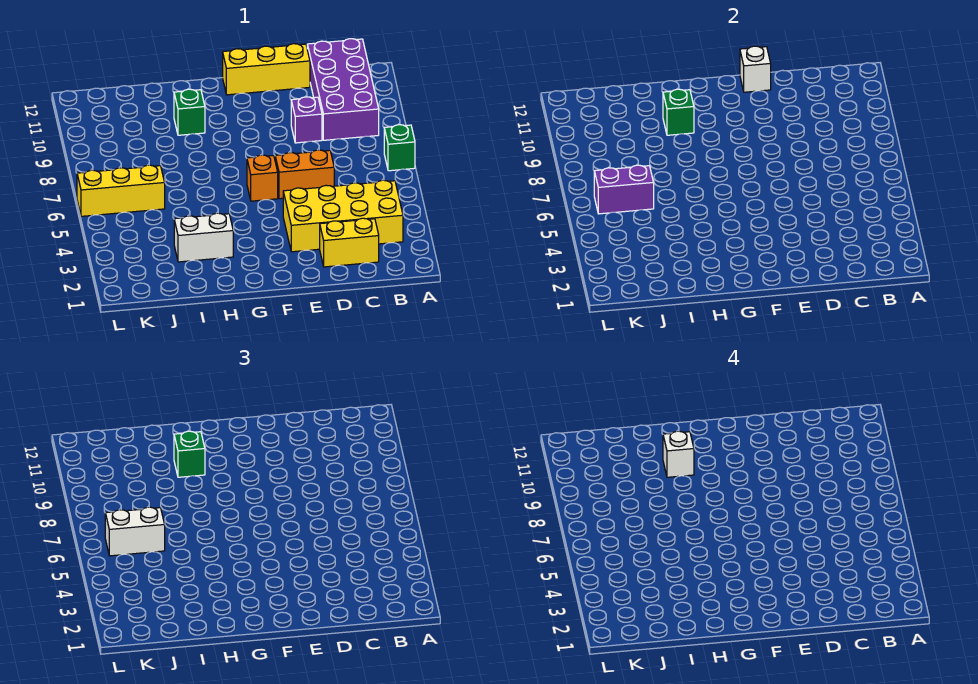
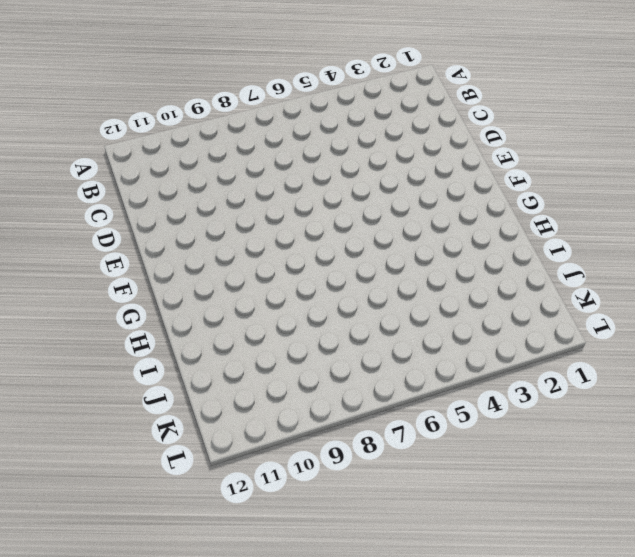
none -> green brick A7 level 1
none -> yellow brick B3:E4 level 1
none -> purple brick B9:C12 level 1

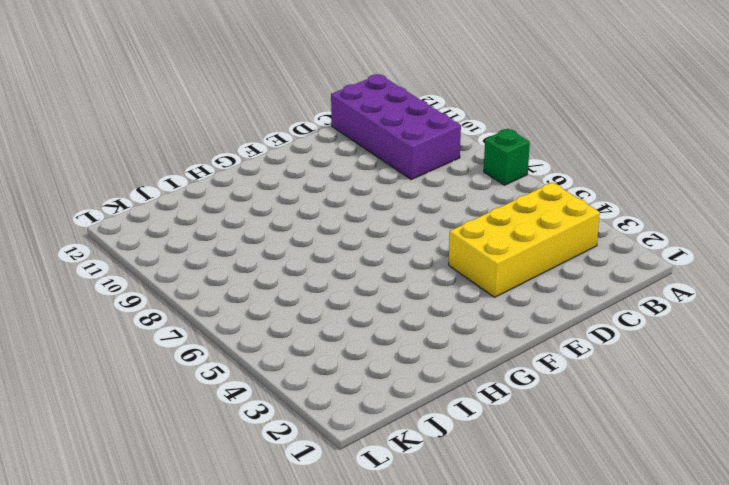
none -> yellow brick C2:D2 level 1
none -> orange brick D6:E6 level 1
none -> purple brick D9 level 1

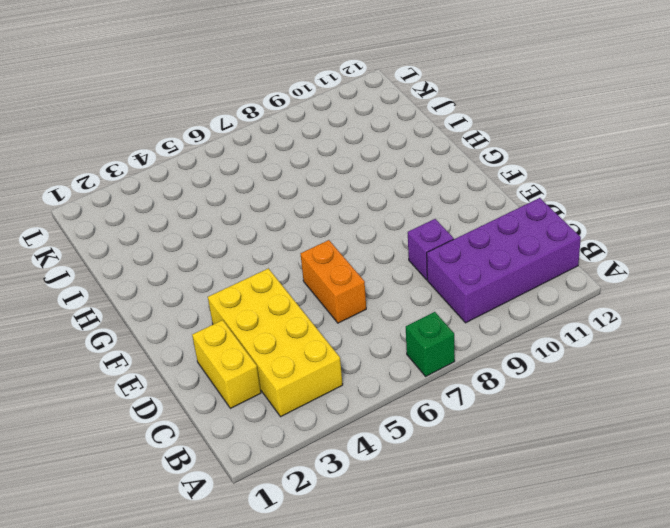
none -> yellow brick D12:F12 level 1
none -> orange brick F6 level 1
none -> white brick H3:I3 level 1

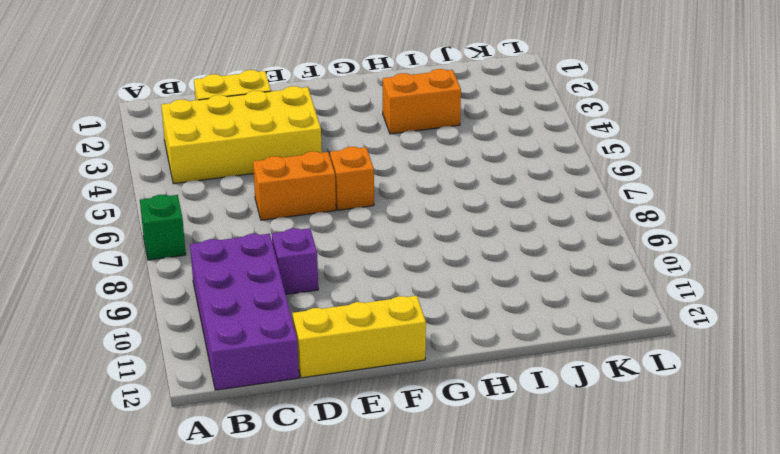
orange brick H3:I3 level 1 -> white brick H3:I3 level 1
none -> green brick H10 level 1
none -> yellow brick J6:L6 level 1
none -> white brick E12 level 2

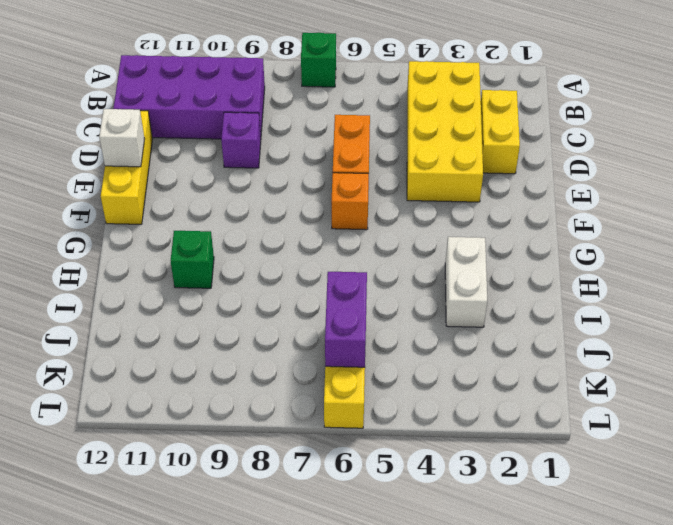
none -> green brick H10 level 2
none -> green brick H10 level 3
none -> white brick J6:K6 level 3

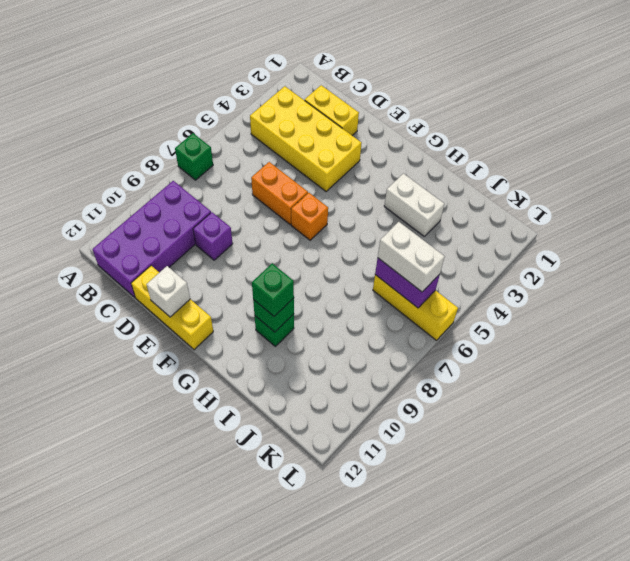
none -> white brick H10 level 4

